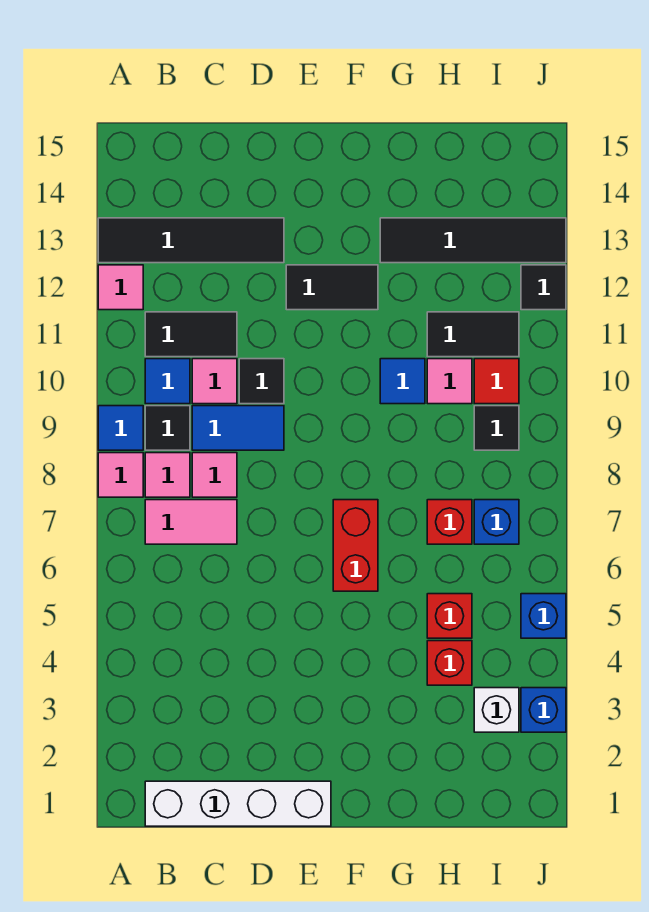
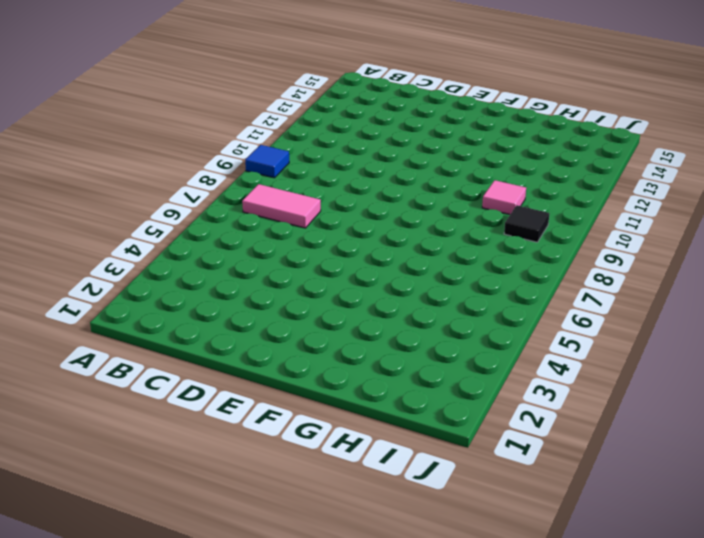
none -> pink tile A8 level 1
none -> pink tile A12 level 1
none -> black tile A13:D13 level 1
none -> white brick B1:E1 level 1

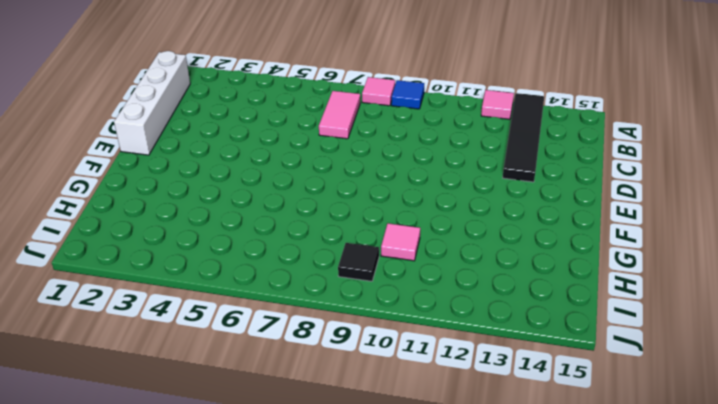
none -> pink tile B8 level 1
none -> black tile B9 level 1
none -> blue tile B10 level 1
none -> black tile B11:C11 level 1

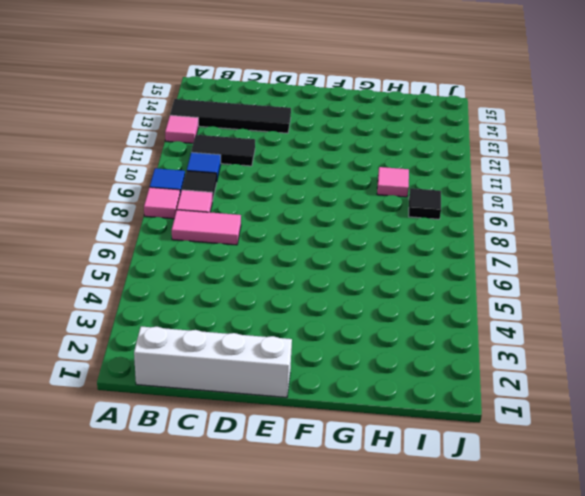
none -> pink tile C8 level 1
none -> blue tile C9:D9 level 1
none -> pink tile C10 level 1
none -> black tile D10 level 1

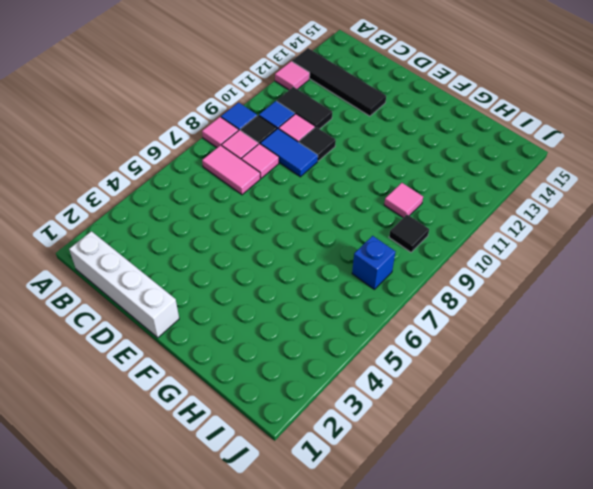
none -> black tile E12:F12 level 1
none -> red brick F6:F7 level 1
none -> blue tile G10 level 1
none -> black tile G13:J13 level 1

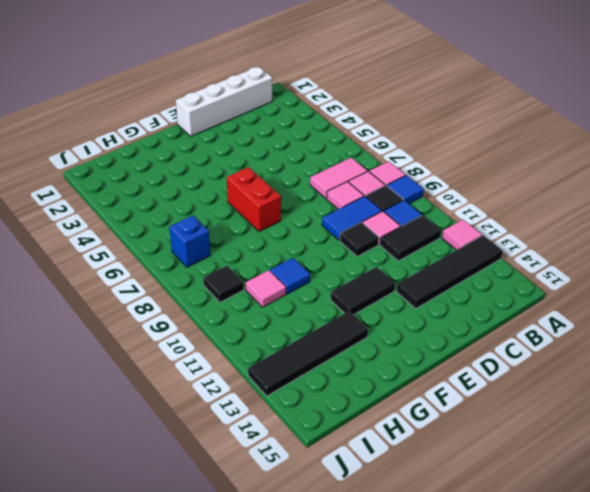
none -> red brick H4 level 1
none -> red brick H5 level 1
none -> red brick H7 level 1
none -> black tile H11:I11 level 1

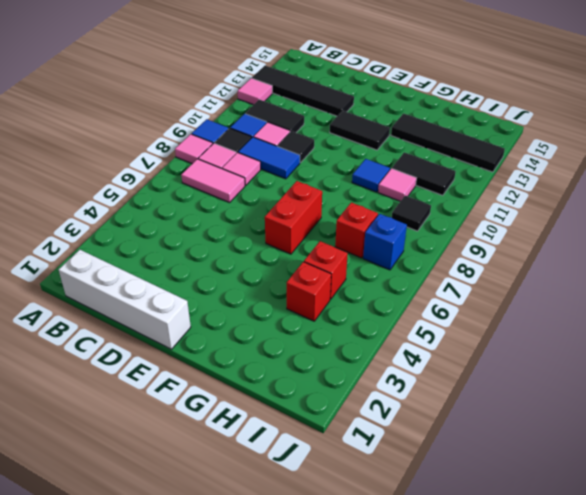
none -> white brick I3 level 1
none -> red tile I10 level 1
none -> blue brick J3 level 1
none -> blue brick J5 level 1

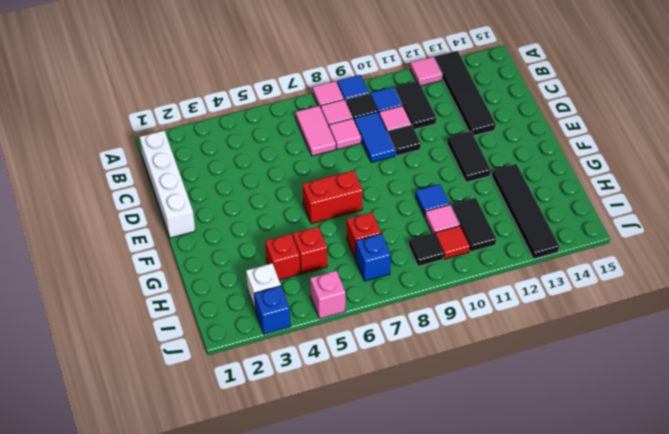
pink brick J5 level 1 -> blue brick J5 level 1
none -> black tile J12 level 1

